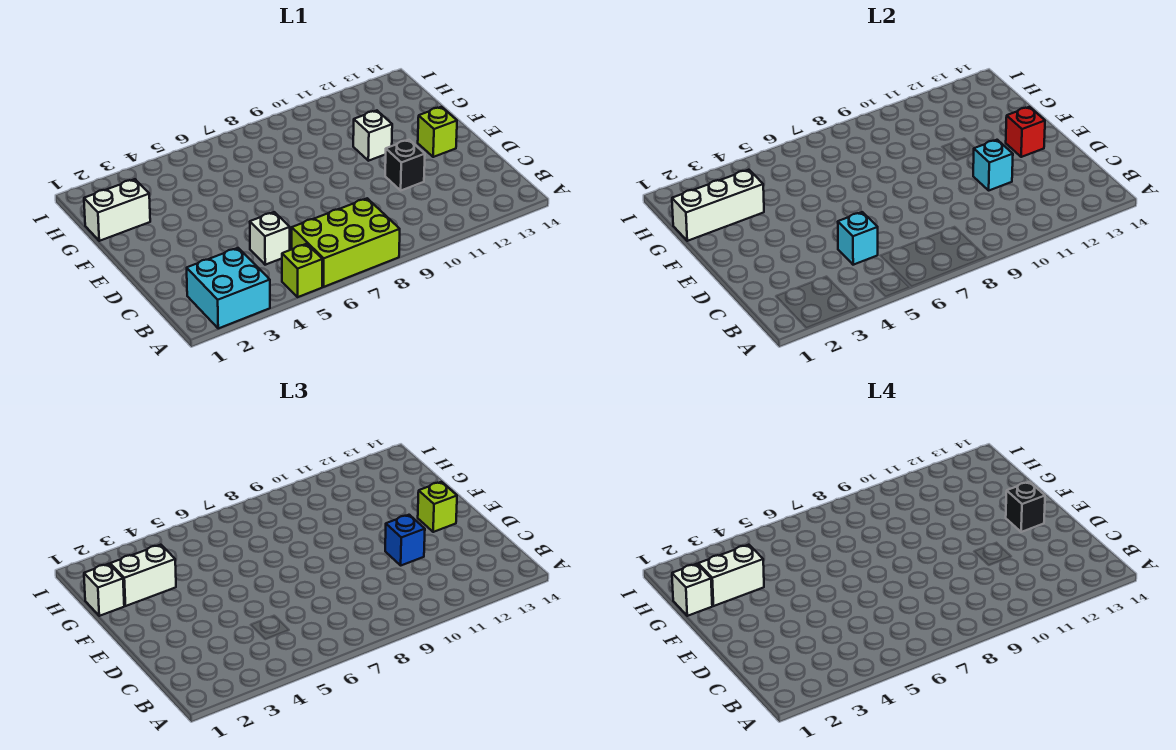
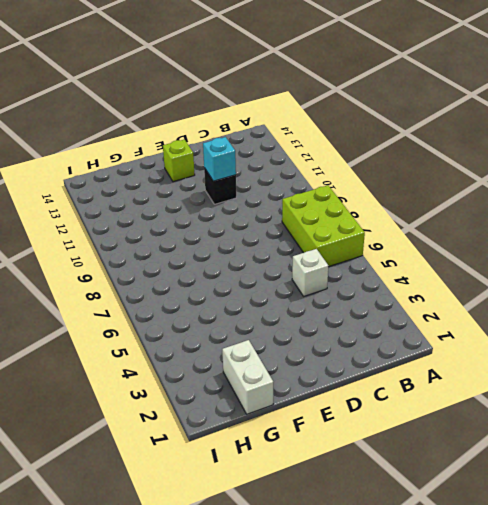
none -> cyan brick A2:B3 level 1
none -> lime brick A5 level 1
none -> white brick F11 level 1

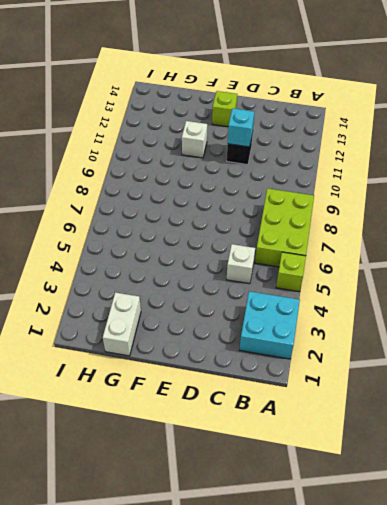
none -> cyan brick C5 level 2
none -> red brick E13 level 2
none -> white brick G1:G3 level 2

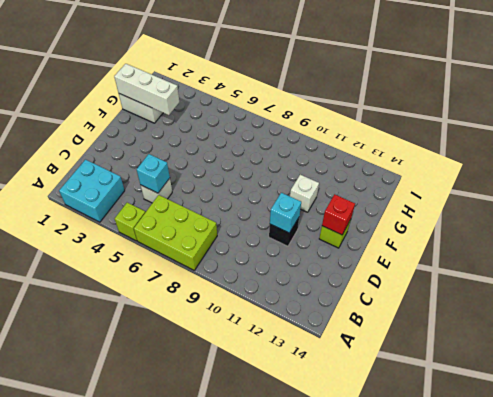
none -> blue brick D11 level 3
none -> lime brick E13 level 3
none -> white brick G1 level 3

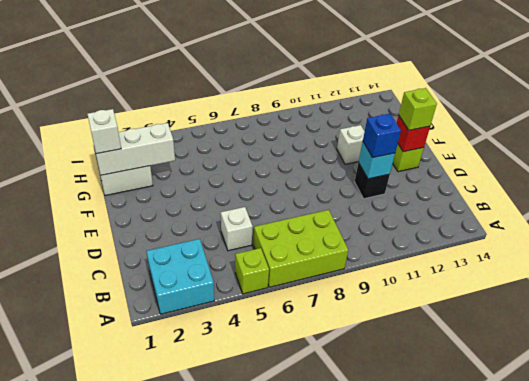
none -> cyan brick C5 level 2
none -> white brick G2:G3 level 3
none -> black brick E13 level 4

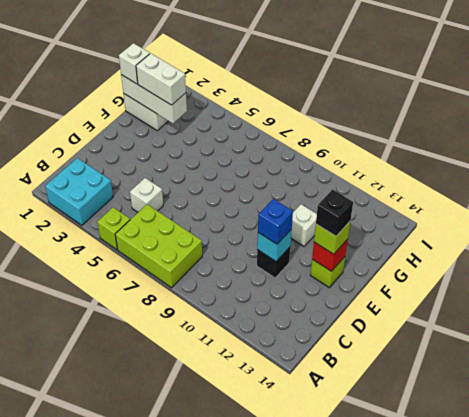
none -> cyan brick C5 level 2
none -> white brick G1 level 4
none -> white brick G2:G3 level 4

